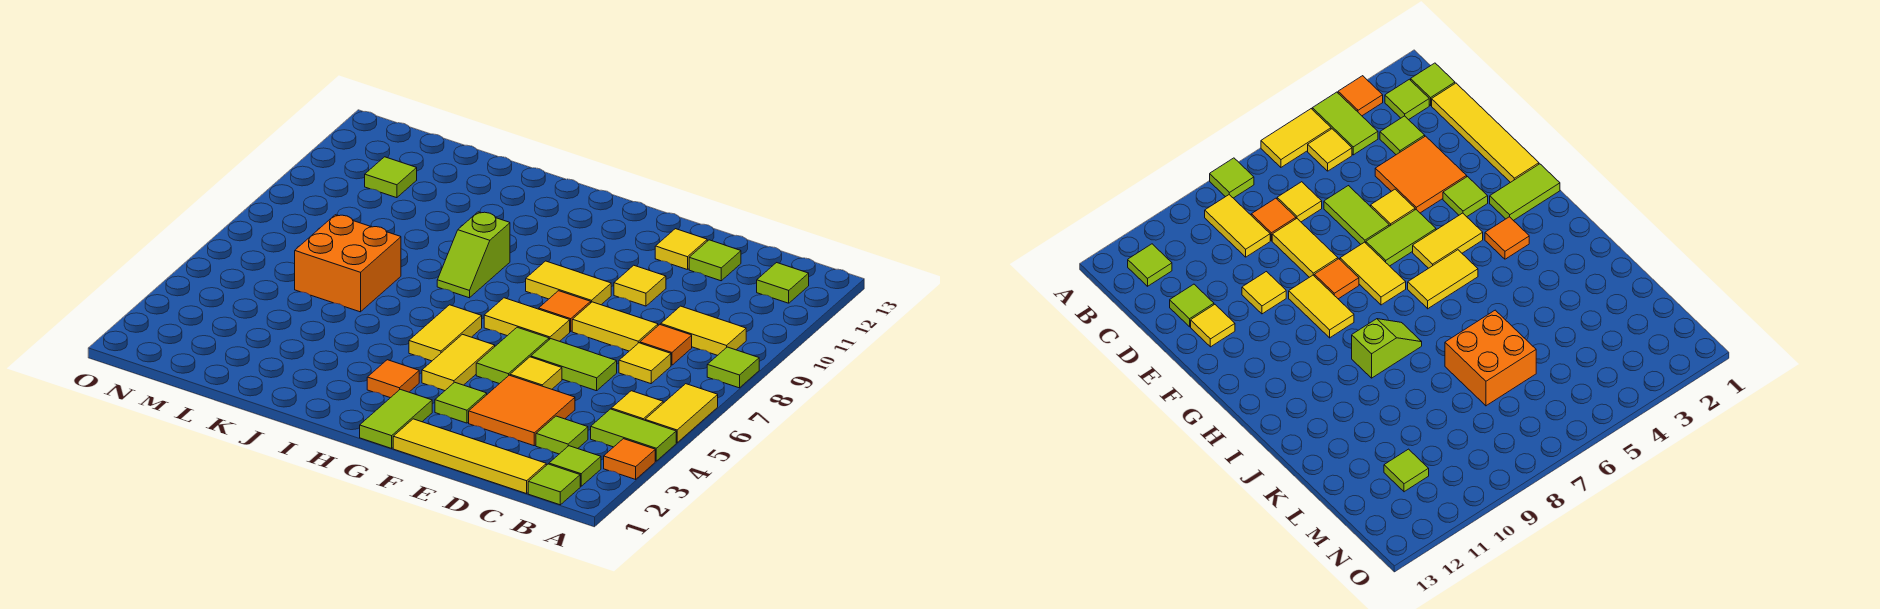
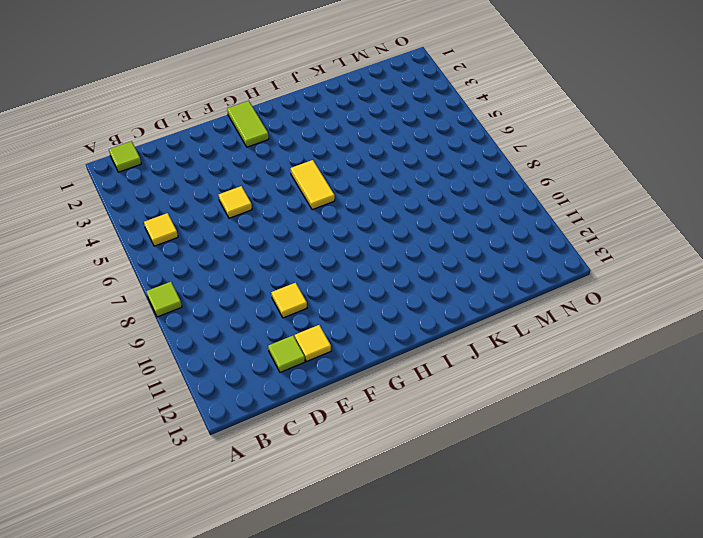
none -> orange tile A3 level 1
none -> lime tile A4:B4 level 1
none -> yellow tile A5:A6 level 1
none -> lime tile B2 level 1

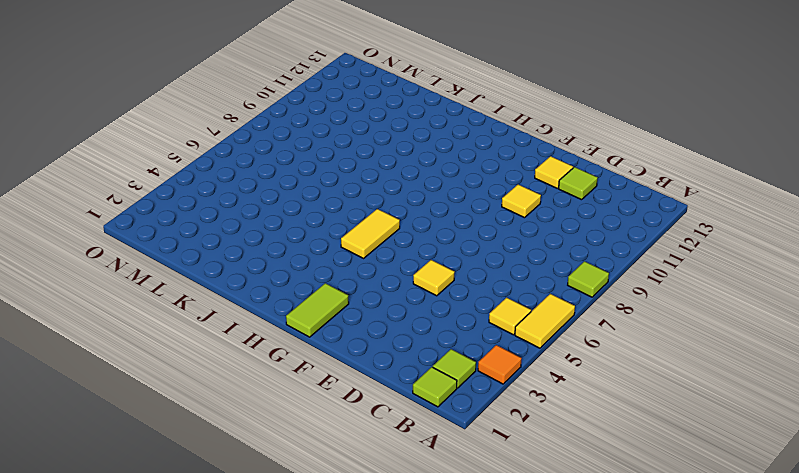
none -> lime tile A4:B4 level 1
none -> yellow tile B9:C9 level 1
none -> lime tile B12 level 1
none -> yellow tile C1:F1 level 1

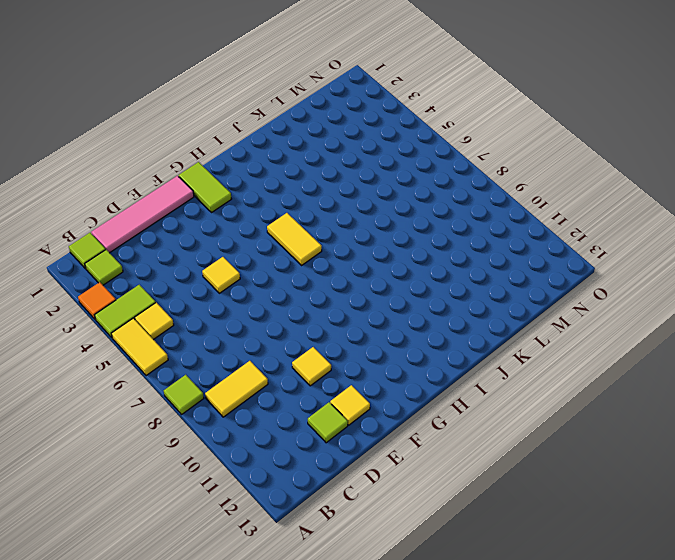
pink tile C1:F1 level 1 -> yellow tile C1:F1 level 1
none -> lime tile B12 level 1
none -> lime tile C3 level 1
none -> yellow tile C7 level 1
none -> orange tile C8 level 1

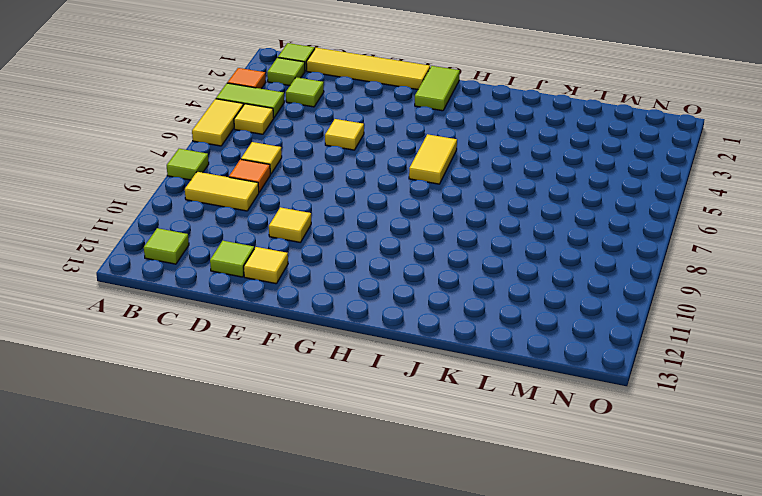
none -> orange tile D3:E4 level 1
none -> lime tile D6:E6 level 1
none -> yellow tile D8:E8 level 1
none -> lime tile F3 level 1

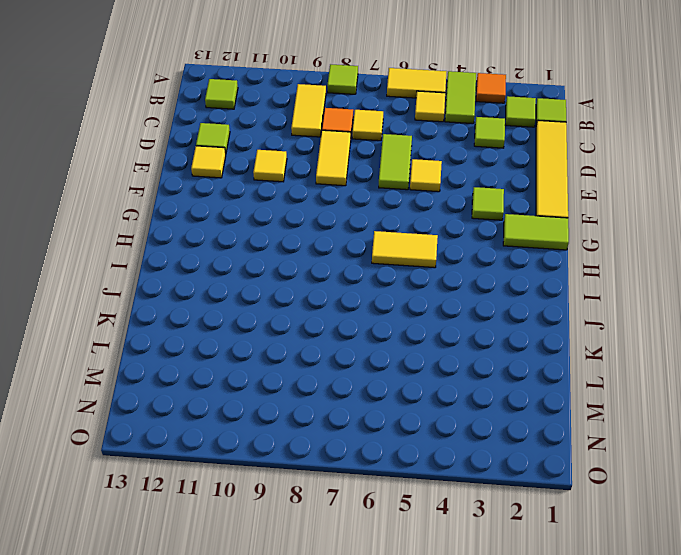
none -> orange tile D3:E4 level 1
none -> lime tile F5:F6 level 1
none -> yellow tile F7:G7 level 1
none -> orange tile F8 level 1

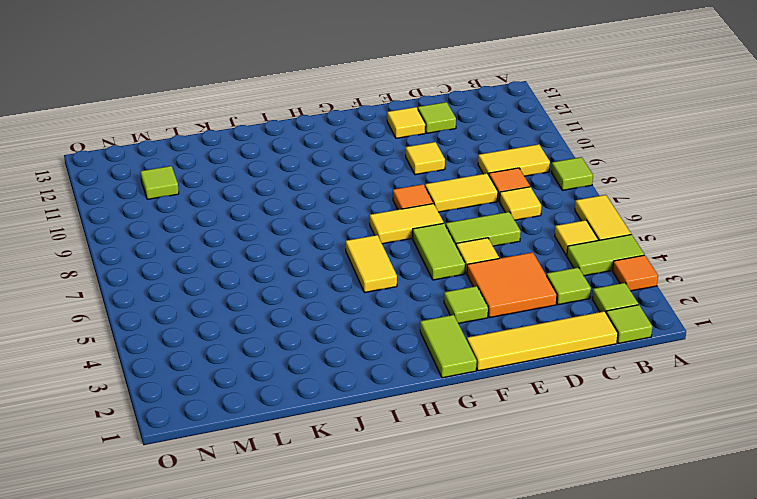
none -> lime tile B12 level 1
none -> yellow tile F9:G9 level 1
none -> yellow tile G4:G5 level 1
none -> orange tile H3 level 1

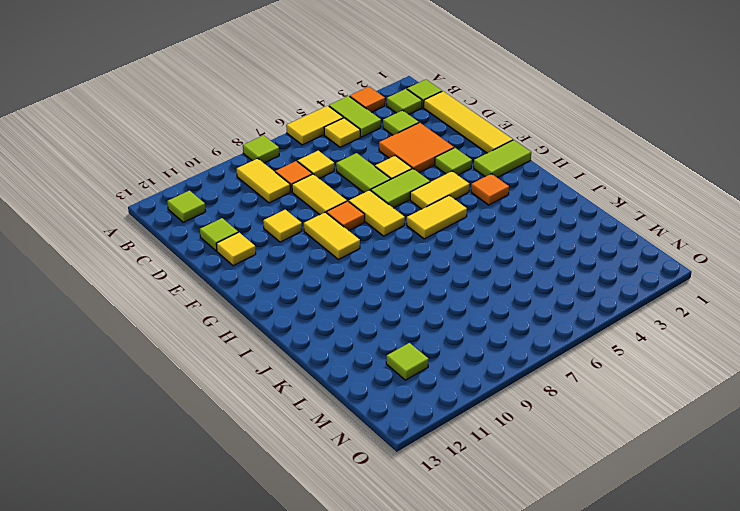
none -> lime slope I8:I9 level 1 top 9
none -> orange brick K6:L7 level 1

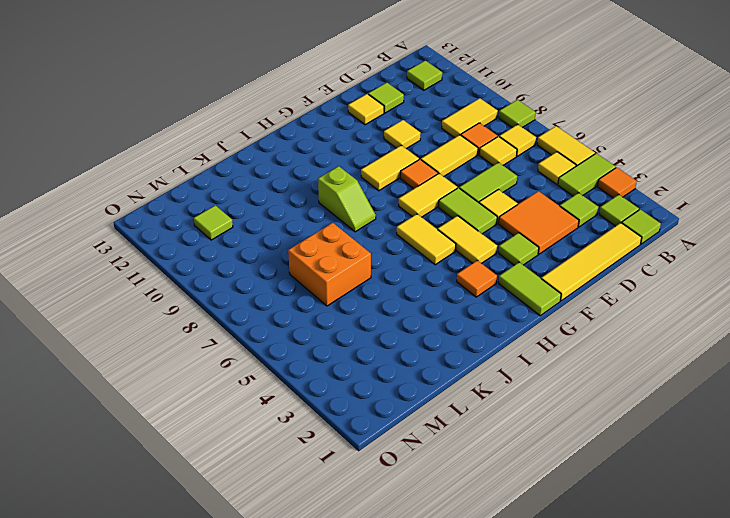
yellow tile B7 level 1 -> none

